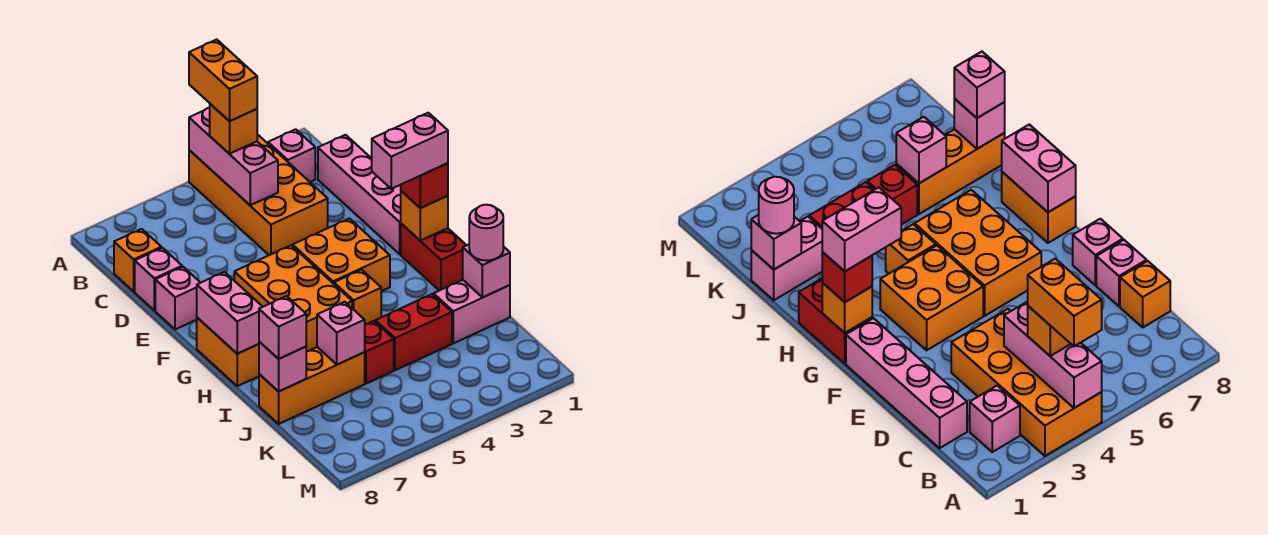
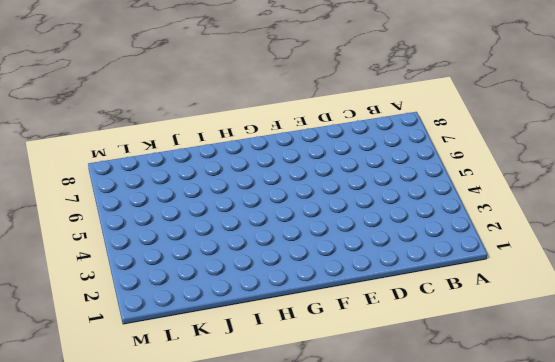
none -> orange brick A3:D4 level 1
none -> pink brick B2 level 1
none -> pink brick C1:F1 level 1

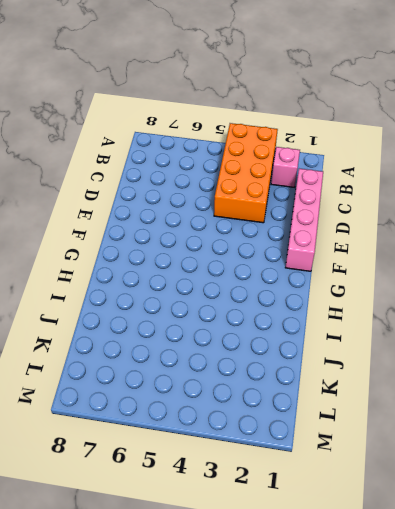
none -> orange brick C8 level 1
none -> pink brick D8 level 1
none -> pink brick E8 level 1

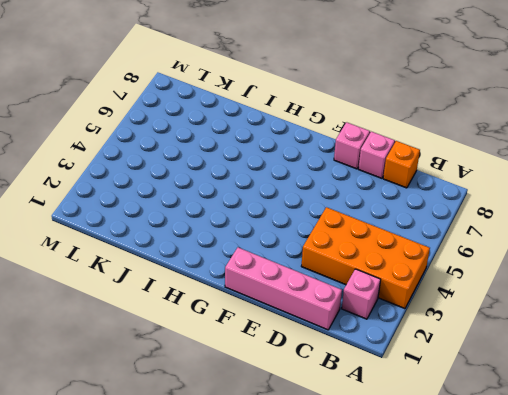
none -> orange brick F3:G4 level 1
none -> orange brick F5:H6 level 1
none -> red brick G1:H1 level 1

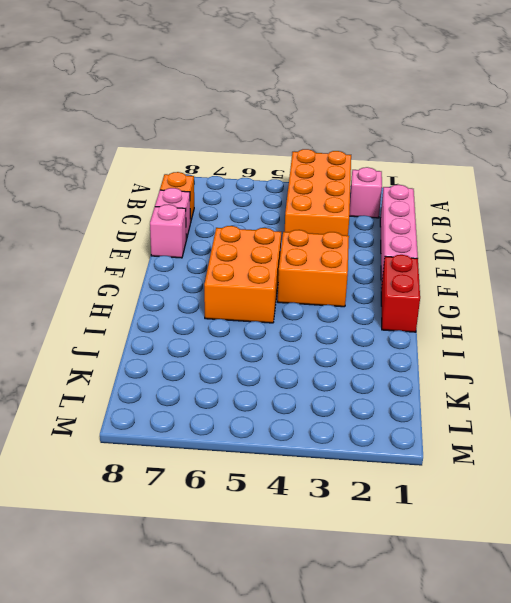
none -> orange brick G8:H8 level 1
none -> orange brick H4 level 1
none -> pink brick J1:J2 level 1

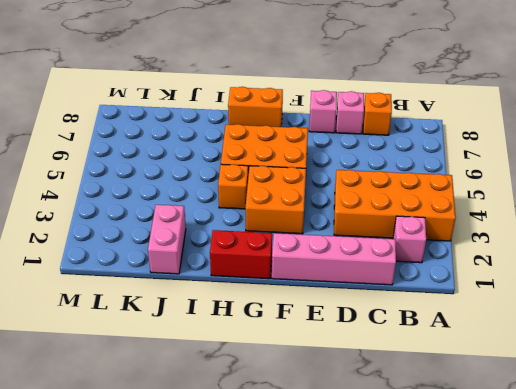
none -> red brick J3:J4 level 1
none -> red brick J5 level 1
none -> orange brick J6:J8 level 1

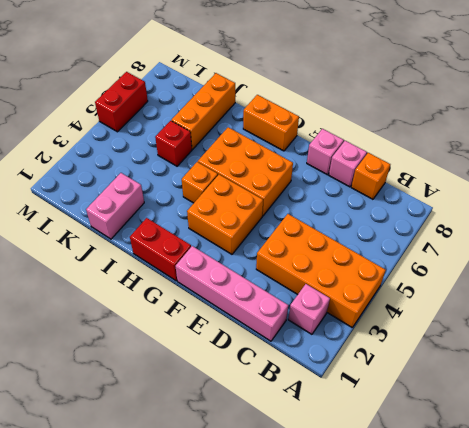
red brick M5:M6 level 1 -> red brick J3:J4 level 1
none -> pink brick A4:C4 level 2
none -> orange brick G1 level 2
none -> pink brick G8:H8 level 2

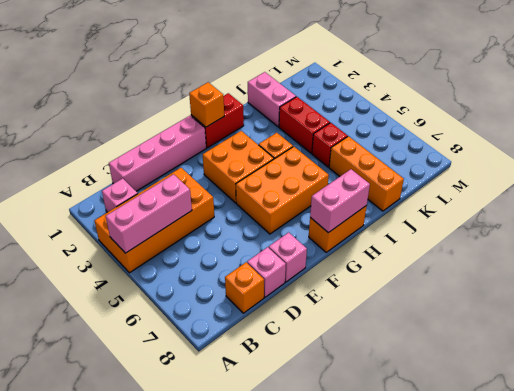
none -> pink brick J1 level 2
none -> pink brick J6 level 2
none -> pink brick J8 level 2

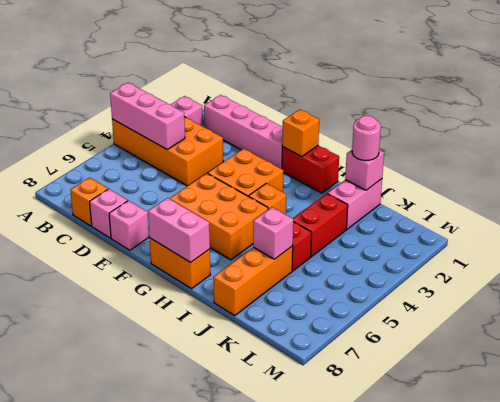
none -> pink brick J8 level 2
none -> orange brick B4 level 3
none -> red brick G1 level 3

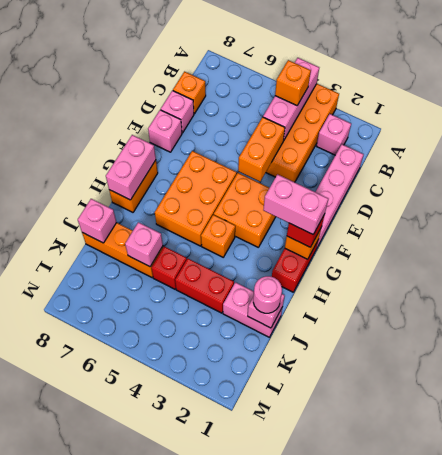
orange brick D4:E4 level 2 -> orange brick A4:B4 level 4
none -> pink brick J8 level 3

